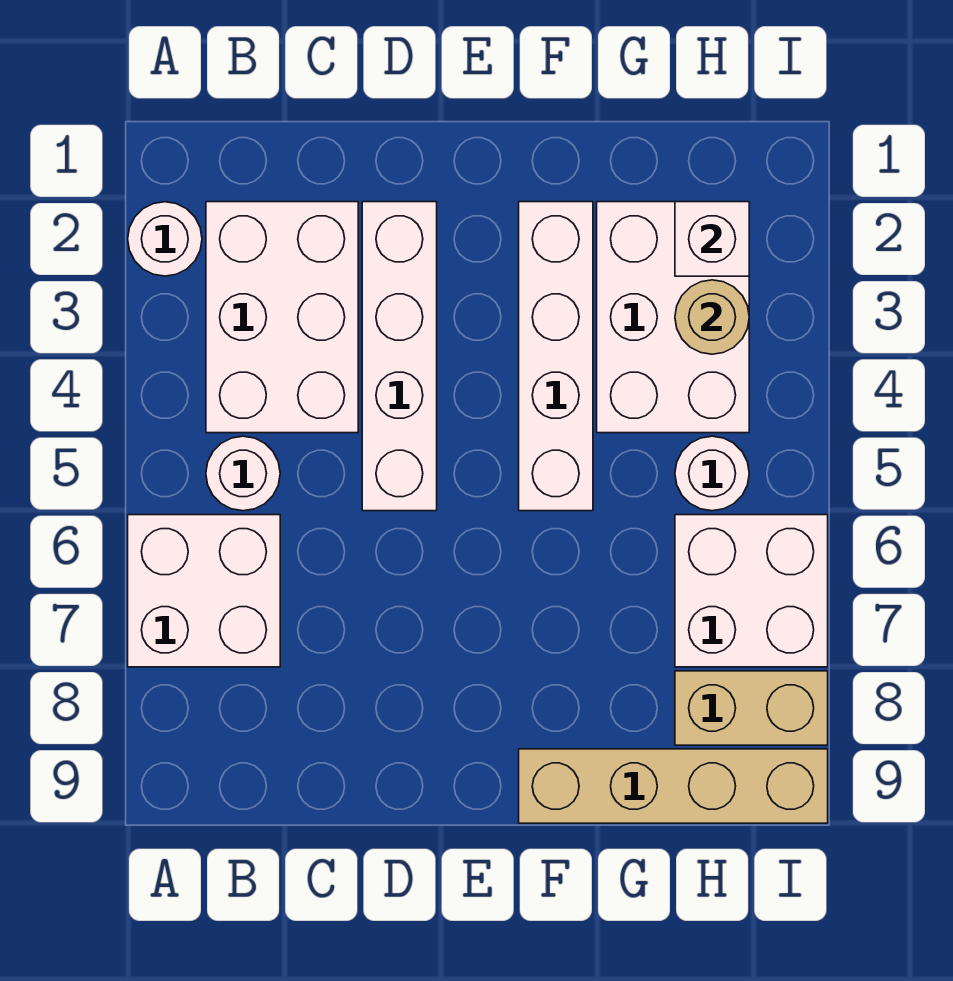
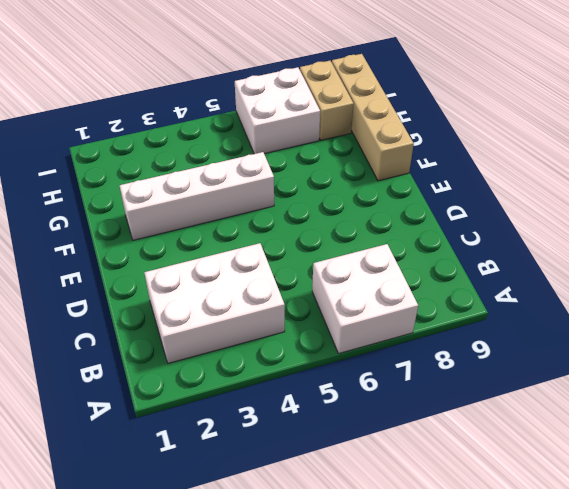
none -> white round brick A2 level 1
none -> white round brick B5 level 1
none -> white brick D2:D5 level 1

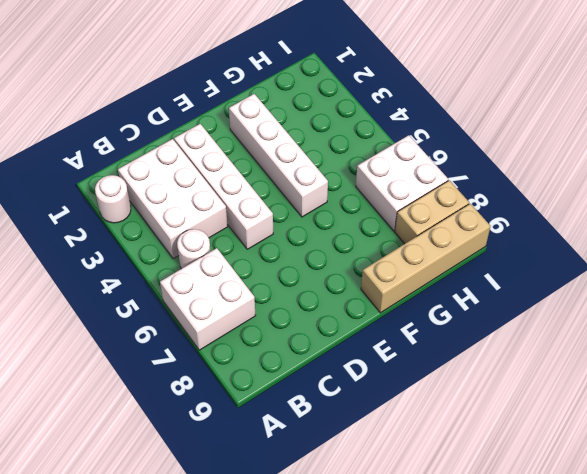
none -> white brick G2:H4 level 1
none -> white round brick H5 level 1
none -> white brick H2 level 2

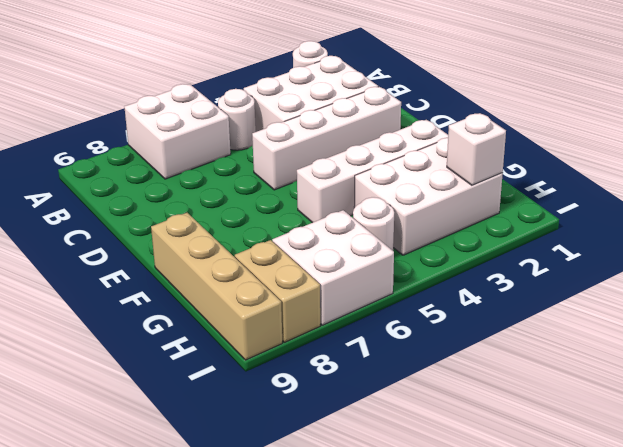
none -> tan round brick H3 level 2

